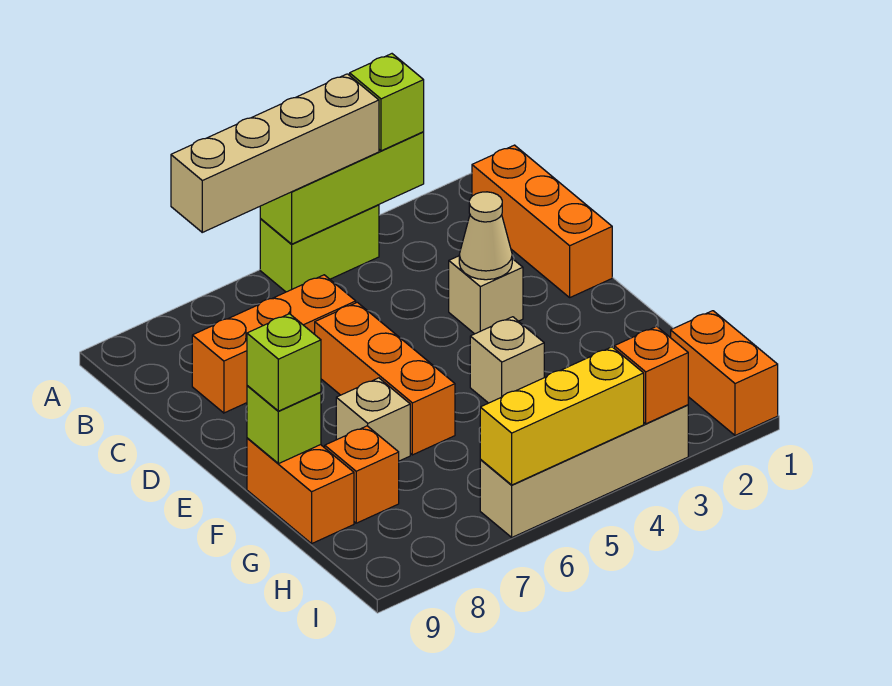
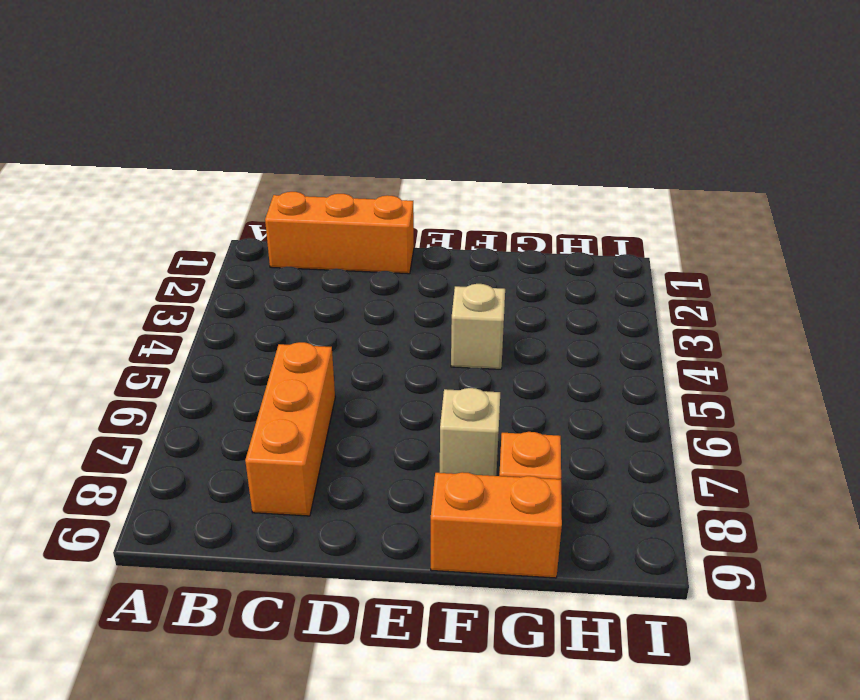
none -> lime brick A4:A5 level 1
none -> tan brick D3 level 1
none -> orange brick D6:F6 level 1

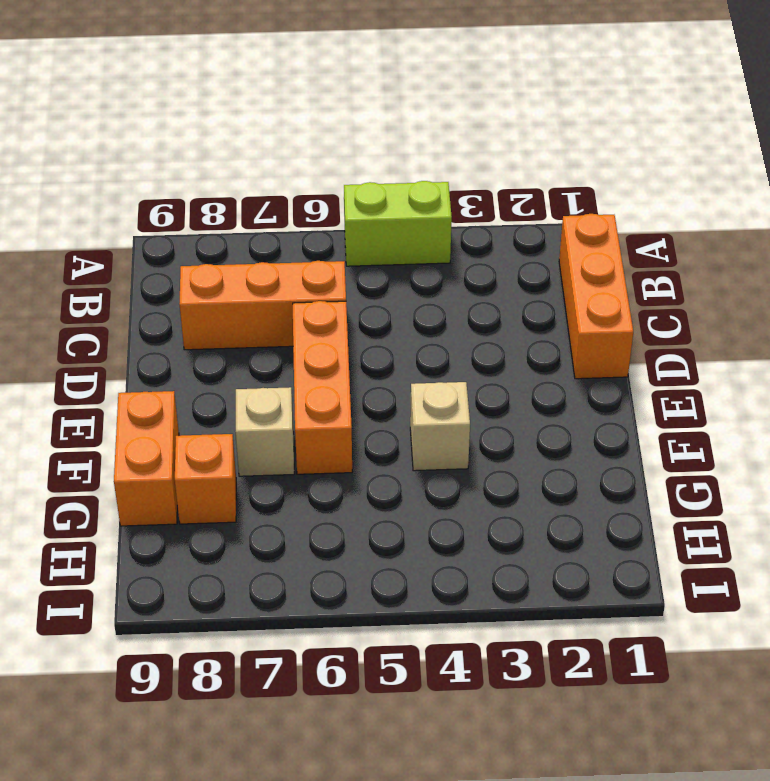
none -> tan brick D3 level 1
none -> orange brick H1:I1 level 1
none -> tan brick I3:I6 level 1

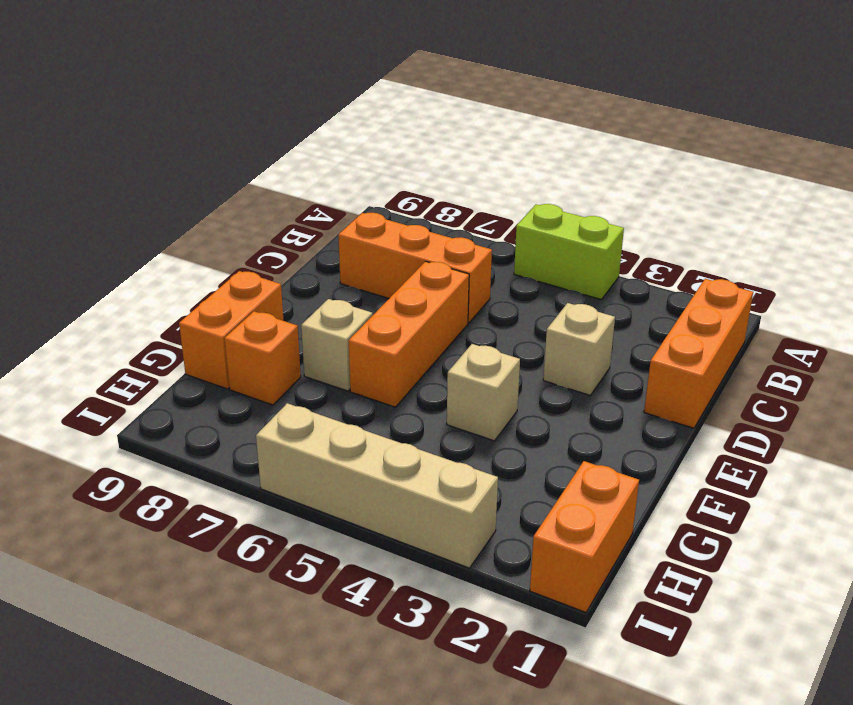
none -> lime brick A3:A5 level 2
none -> tan cone D3 level 2
none -> lime brick F9 level 2

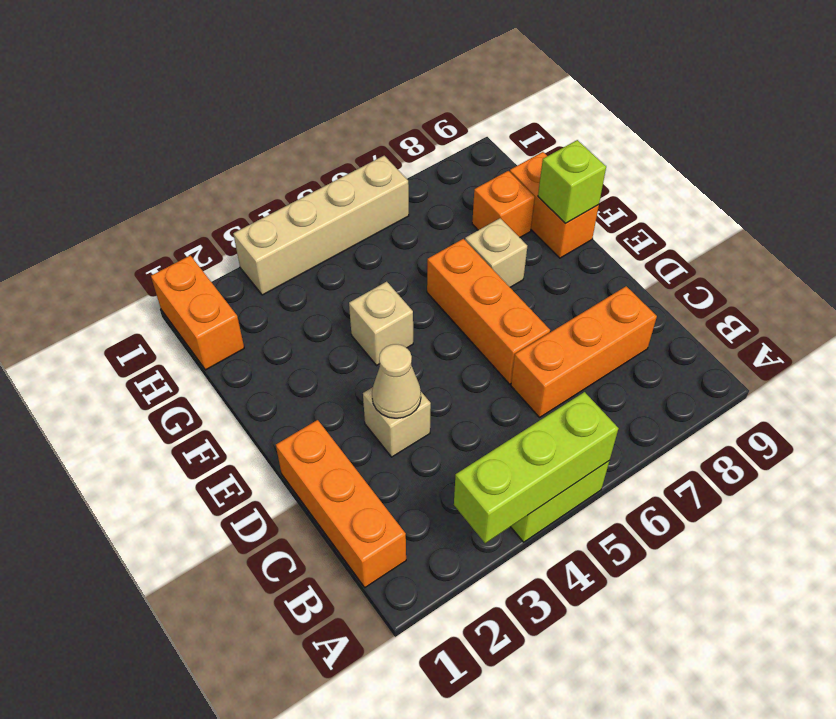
none -> orange brick I3 level 2
none -> yellow brick I4:I6 level 2
none -> lime brick A3 level 3

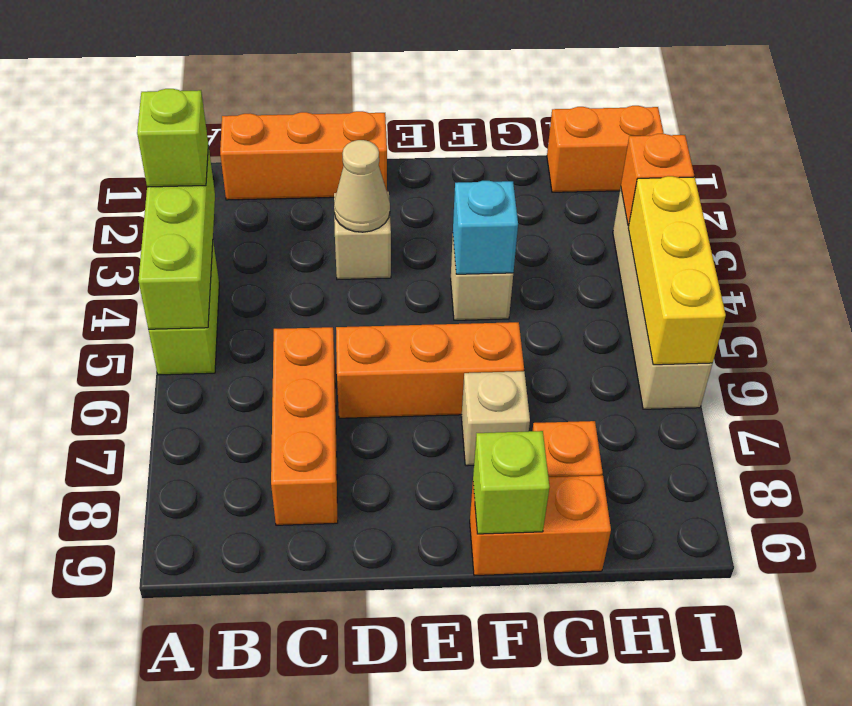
cyan brick F4 level 2 -> none
none -> tan brick A4:A7 level 3
none -> lime brick F9 level 3

